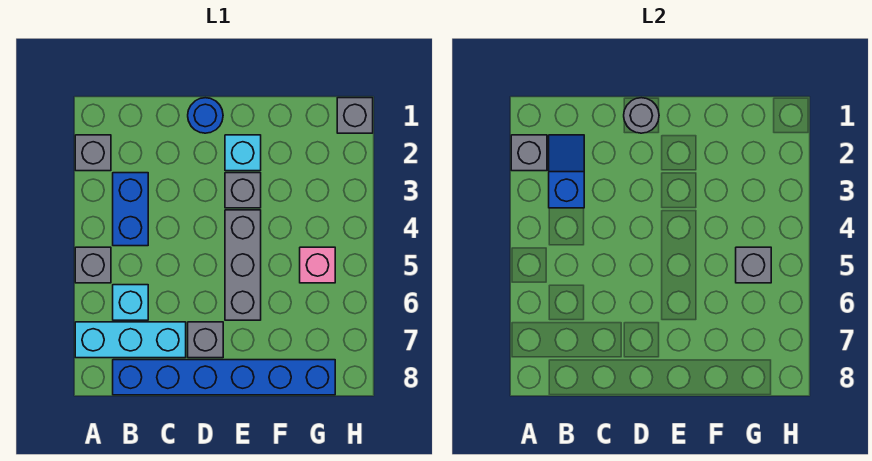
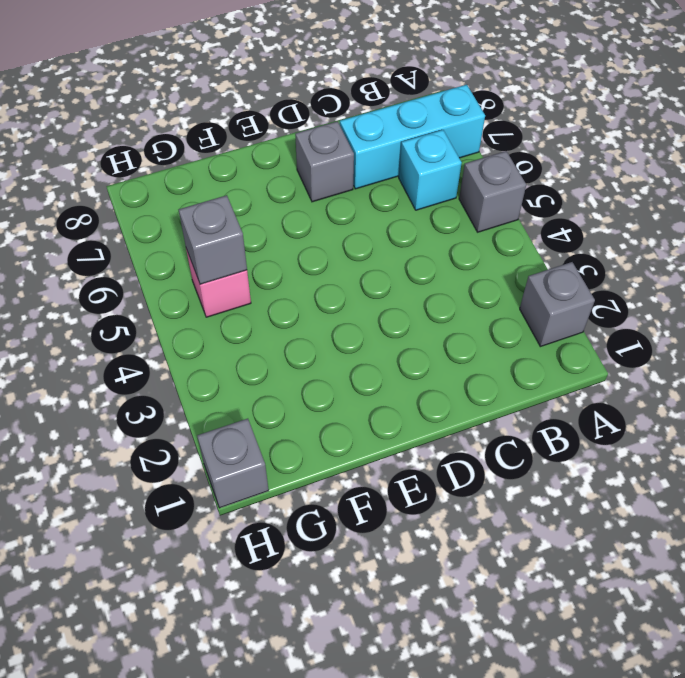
none -> blue brick B3:B4 level 1
none -> blue brick B8:G8 level 1
none -> blue round brick D1 level 1

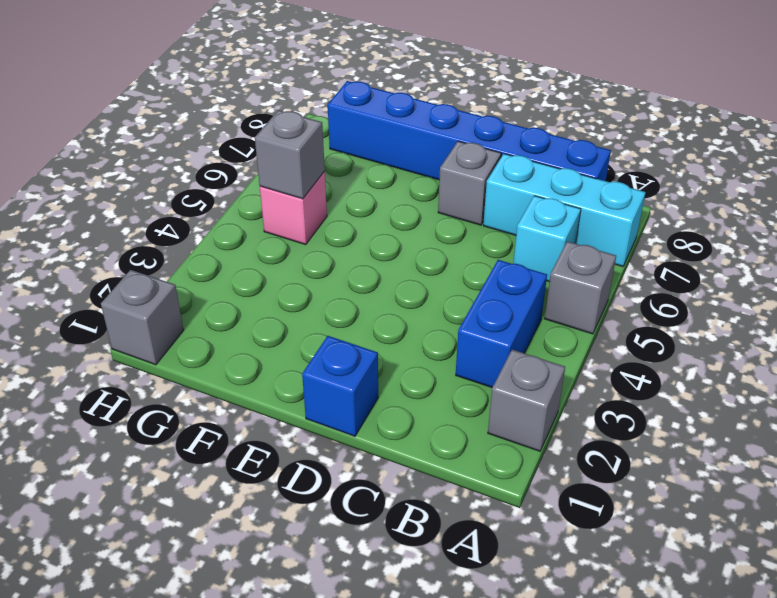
blue brick D1 level 1 -> blue round brick D1 level 1
none -> cyan brick E2 level 1
none -> grey brick E3 level 1
none -> grey brick E4:E6 level 1

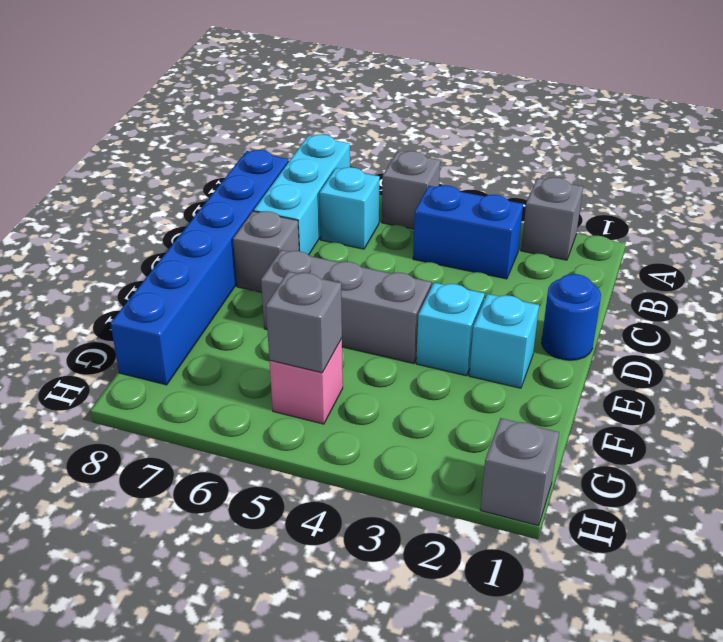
cyan brick E3 level 1 -> grey brick E3 level 1
none -> grey brick A2 level 2
none -> blue slope B2:B3 level 2 top 3
none -> grey round brick D1 level 2

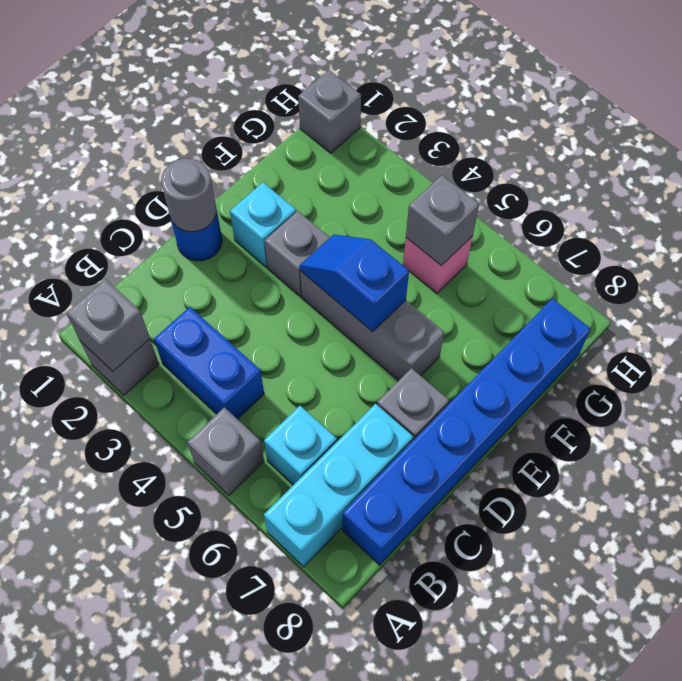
blue slope E4:E5 level 2 top 5 -> blue slope B2:B3 level 2 top 3

